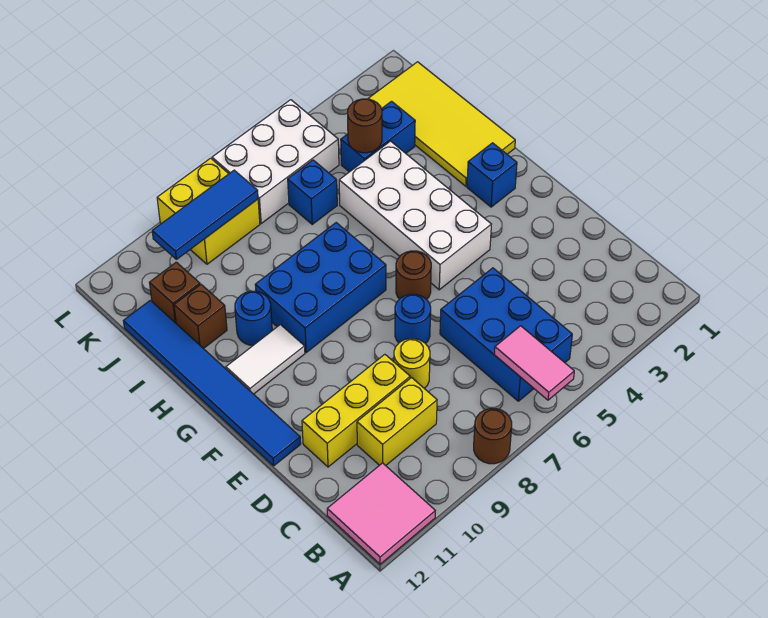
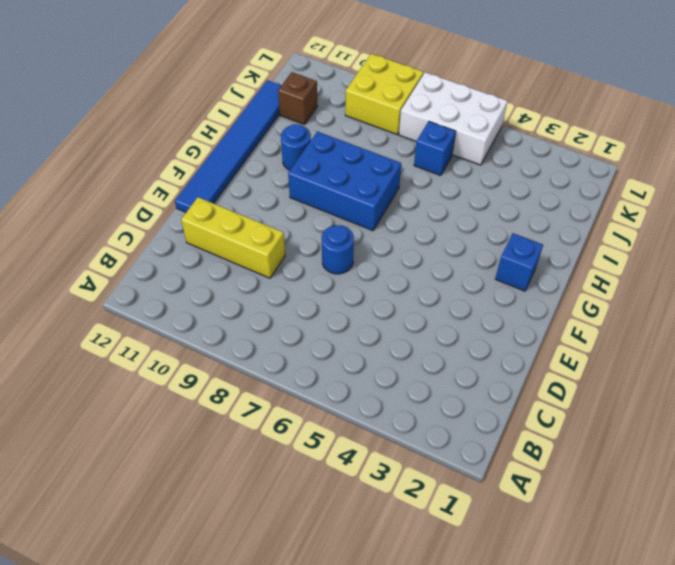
none -> brown round brick A8 level 1
none -> pink tile A11:B12 level 1
none -> blue brick B5:D6 level 1

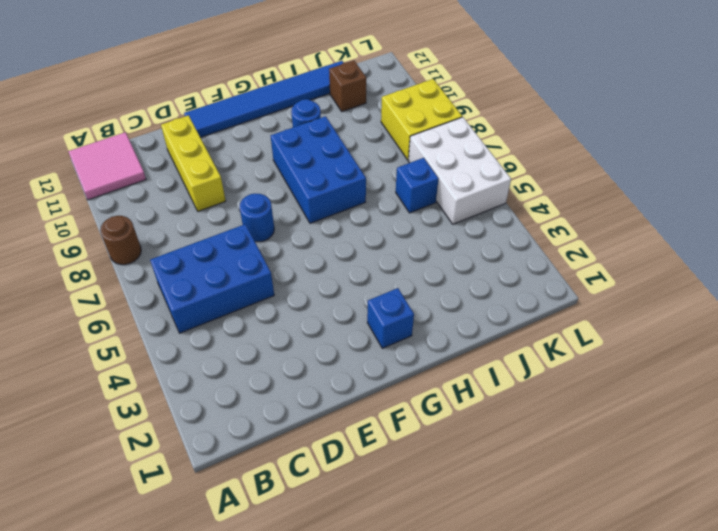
none -> yellow brick C9:C10 level 1
none -> yellow round brick D8 level 1
none -> white brick F4:I5 level 1

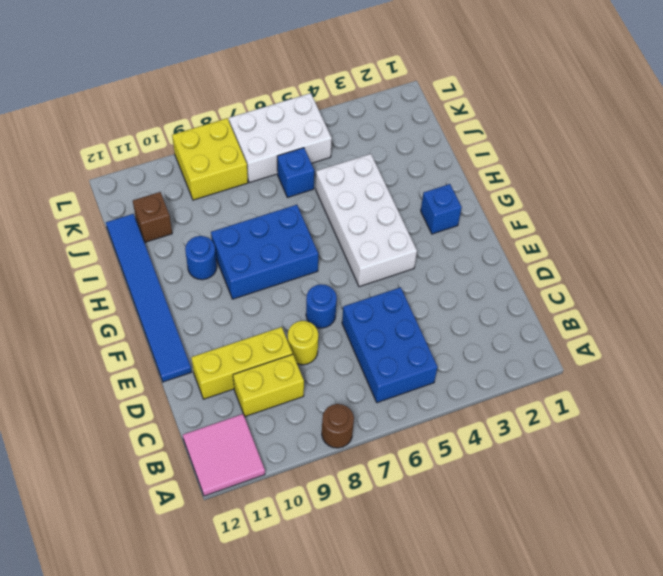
none -> brown round brick F6 level 1
none -> white tile G10:G11 level 1
none -> yellow tile H1:K2 level 1

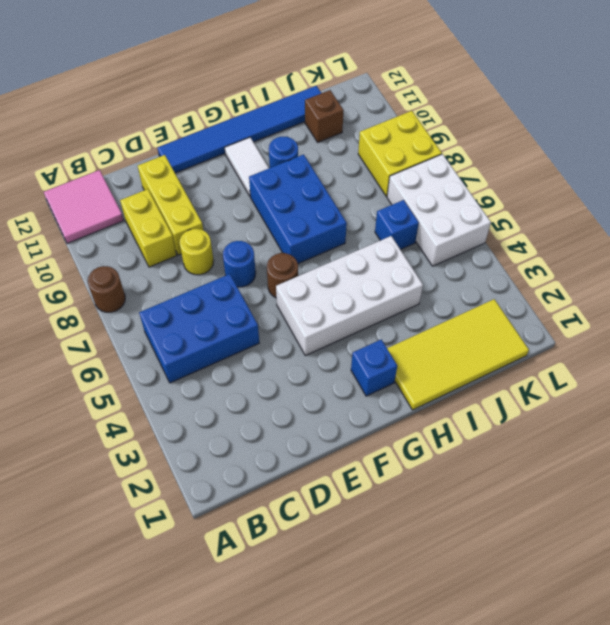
none -> brown brick I11 level 1
none -> blue brick J3:J4 level 1
none -> pink tile A6:B6 level 2

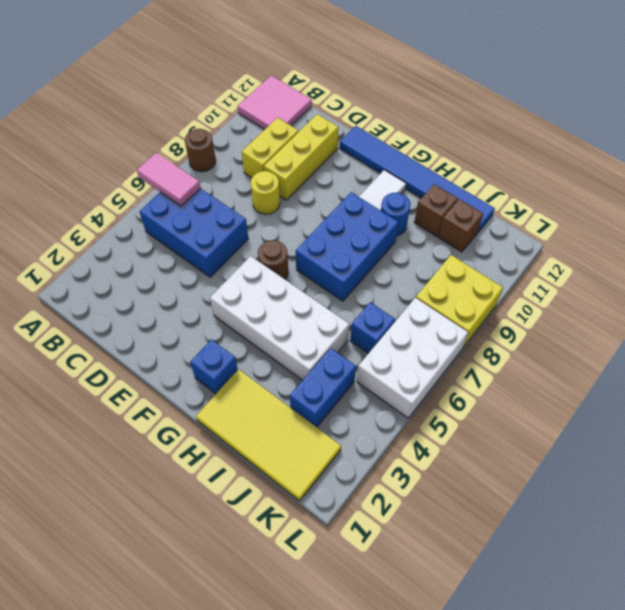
none -> blue round brick E7 level 1
none -> brown round brick J4 level 2
none -> blue tile K8:K10 level 2

